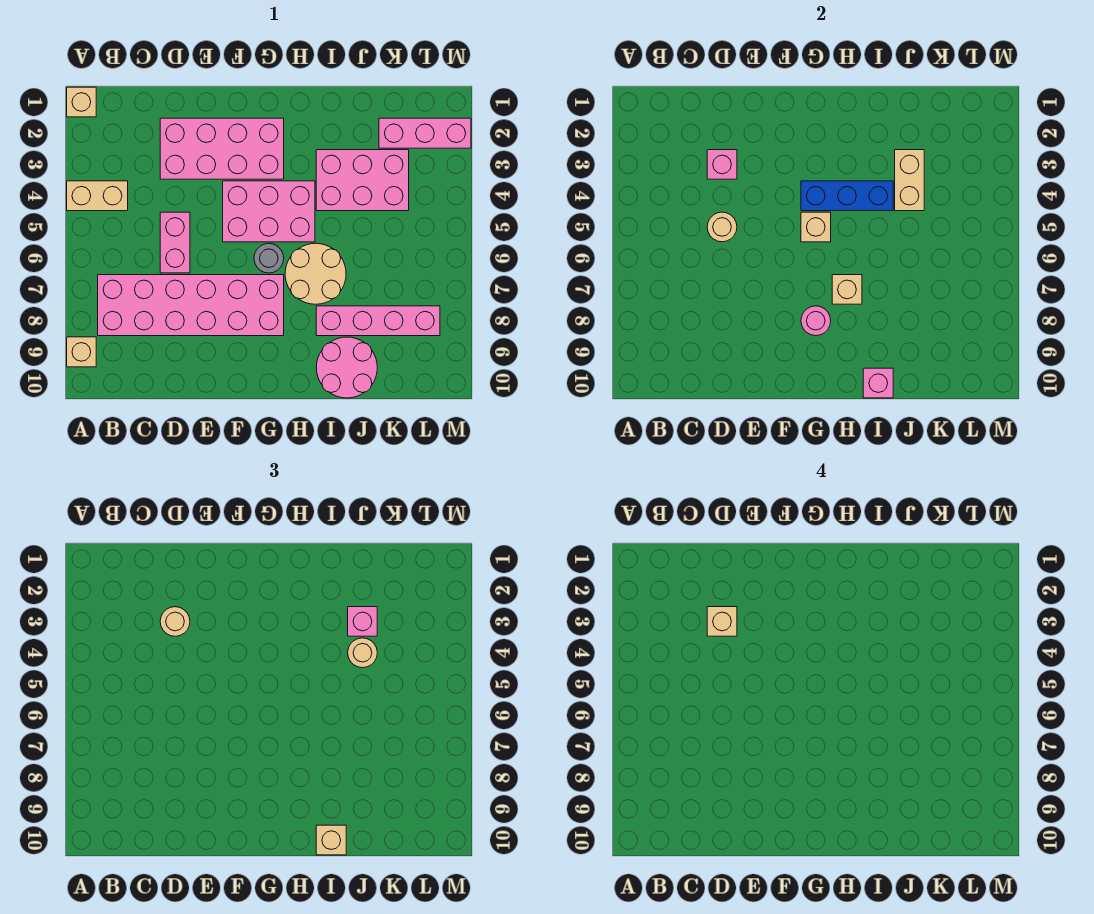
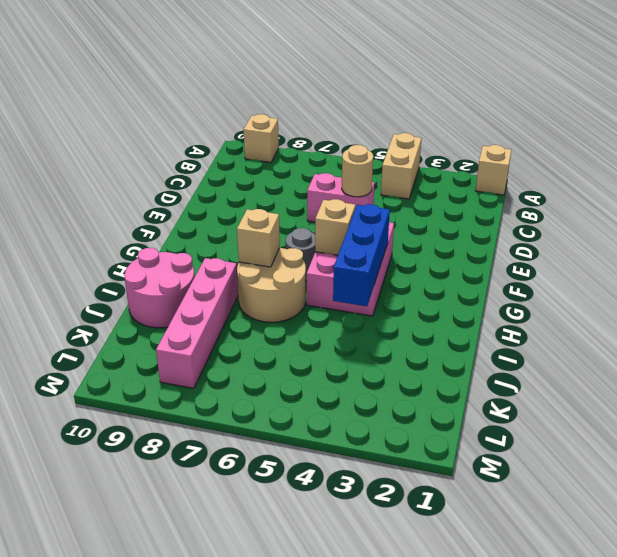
none -> pink brick B7:G8 level 1
none -> pink brick D2:G3 level 1
none -> pink brick I3:K4 level 1

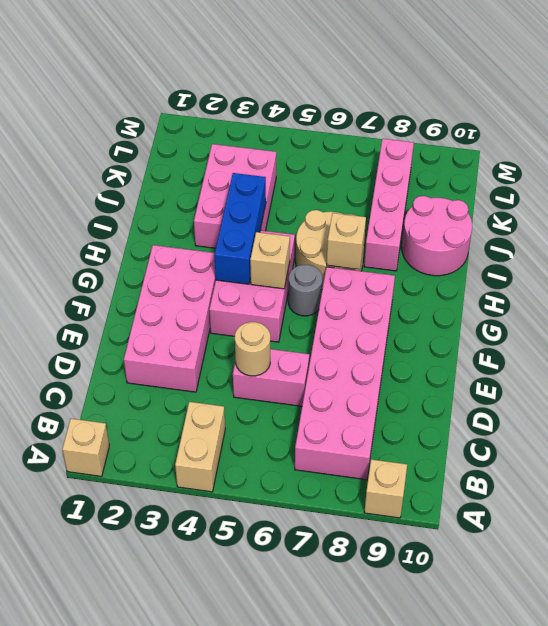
none -> pink brick K2:M2 level 1
none -> pink brick D3 level 2
none -> pink round brick G8 level 2

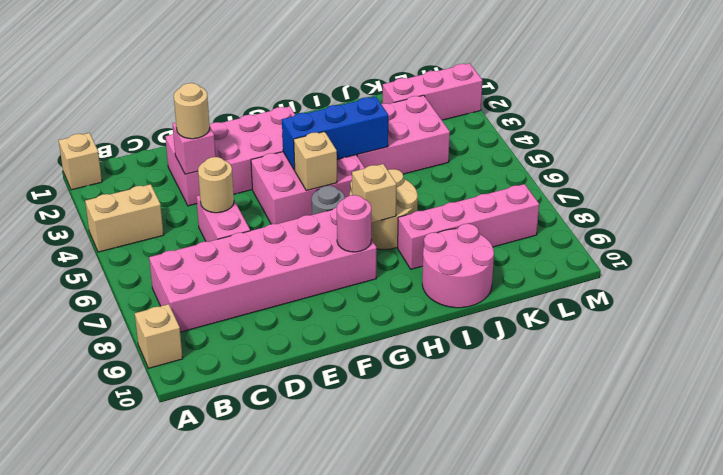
none -> pink brick I10 level 2
none -> tan brick J3:J4 level 2
none -> tan brick I10 level 3

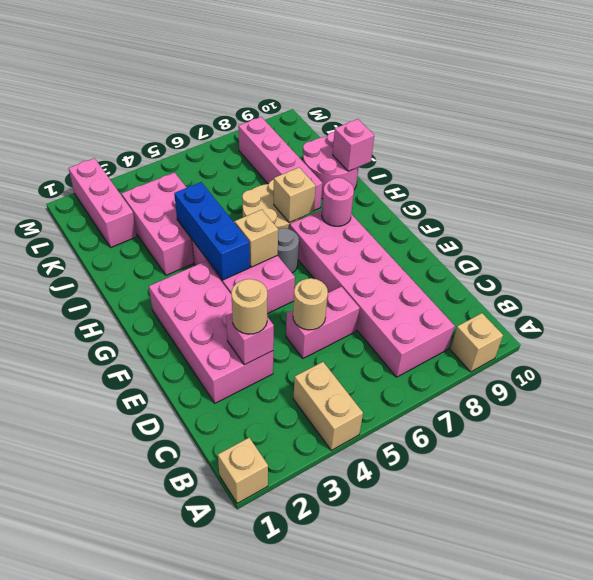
none -> tan brick J3:J4 level 2
none -> tan brick I10 level 3
none -> pink brick J3 level 3

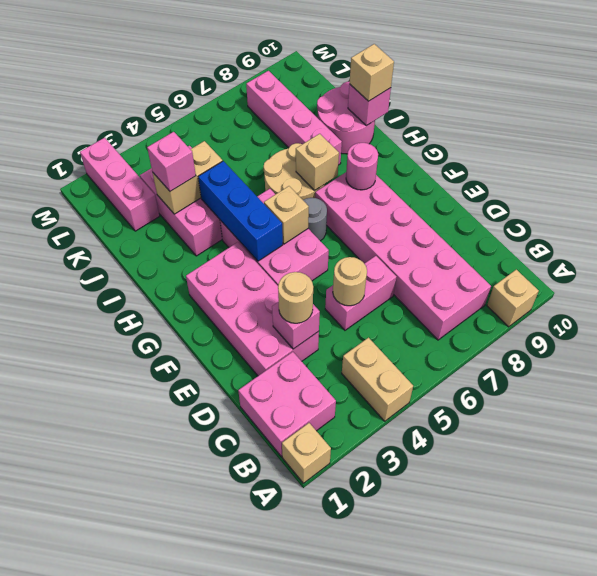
pink brick B1:C2 level 1 -> none
none -> tan round brick J4 level 3
none -> tan brick D3 level 4

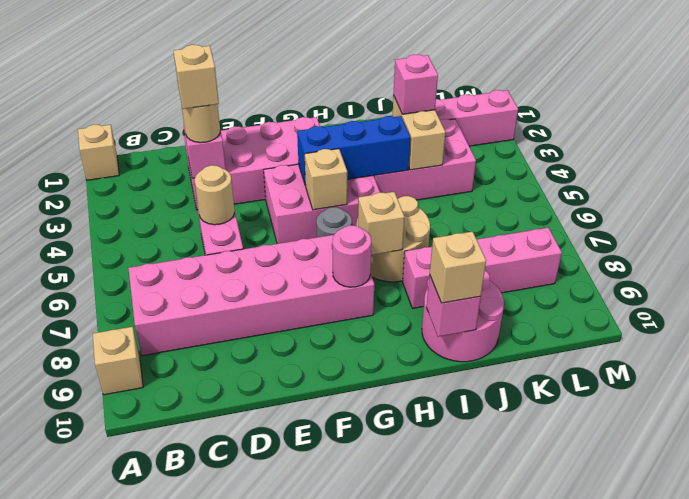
none -> tan brick A4:B4 level 1
none -> tan round brick J4 level 3

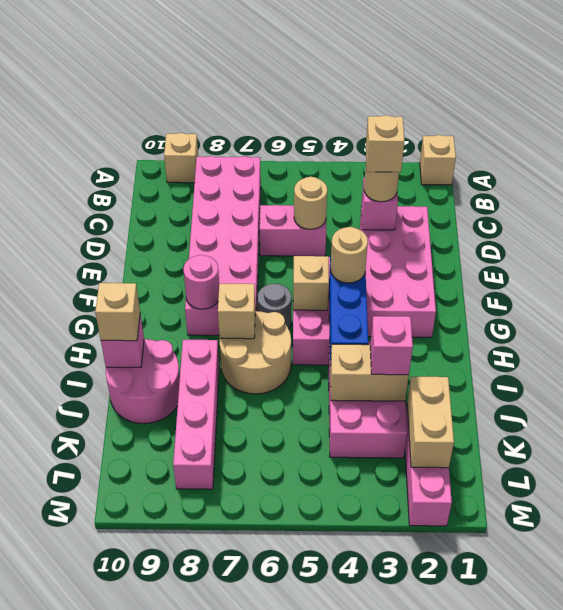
tan round brick G4 level 3 -> tan round brick J4 level 3
tan brick K2:L2 level 2 -> tan brick A4:B4 level 1

